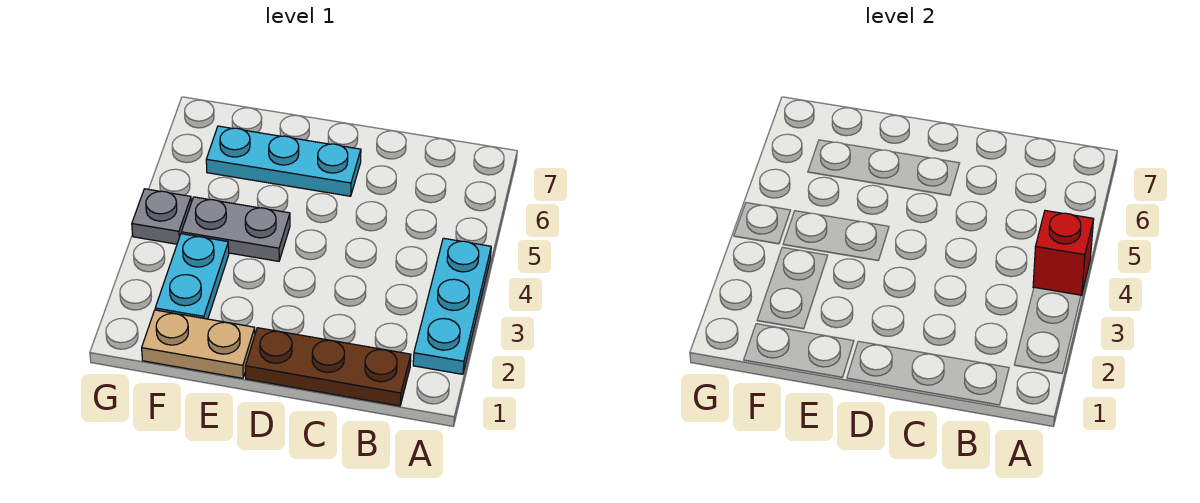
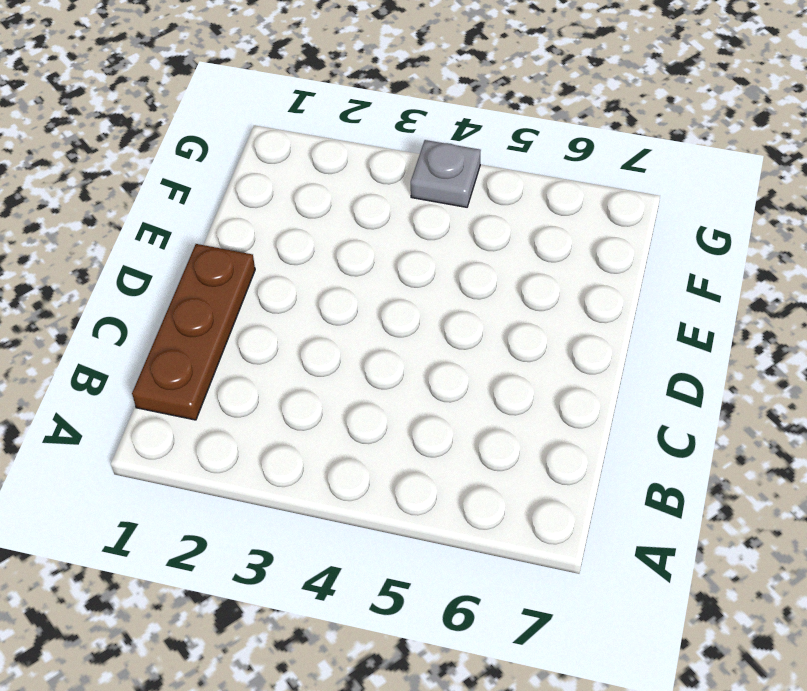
none -> cyan plate A2:A4 level 1
none -> cyan plate D6:F6 level 1

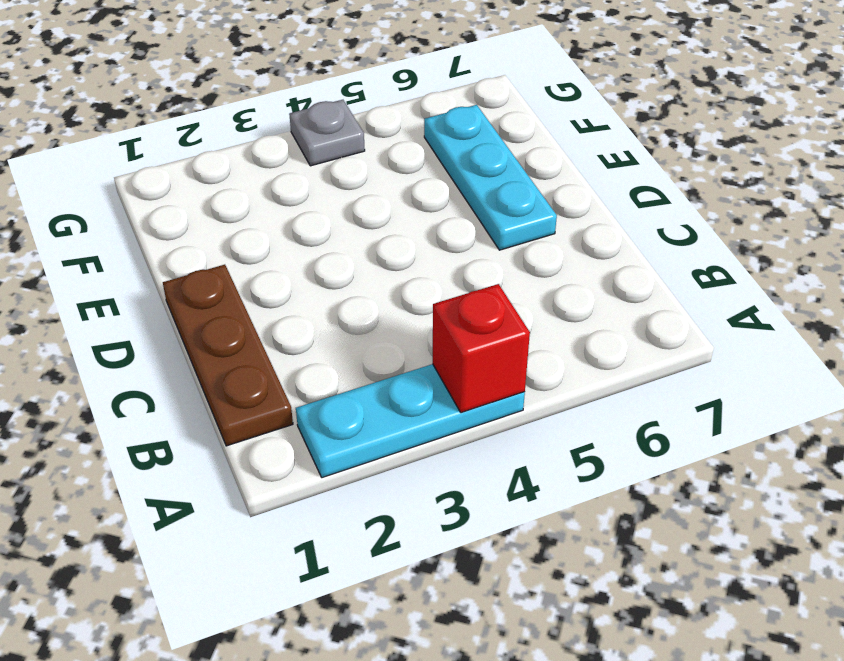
none -> tan plate E1:F1 level 1
none -> grey plate E4:F4 level 1

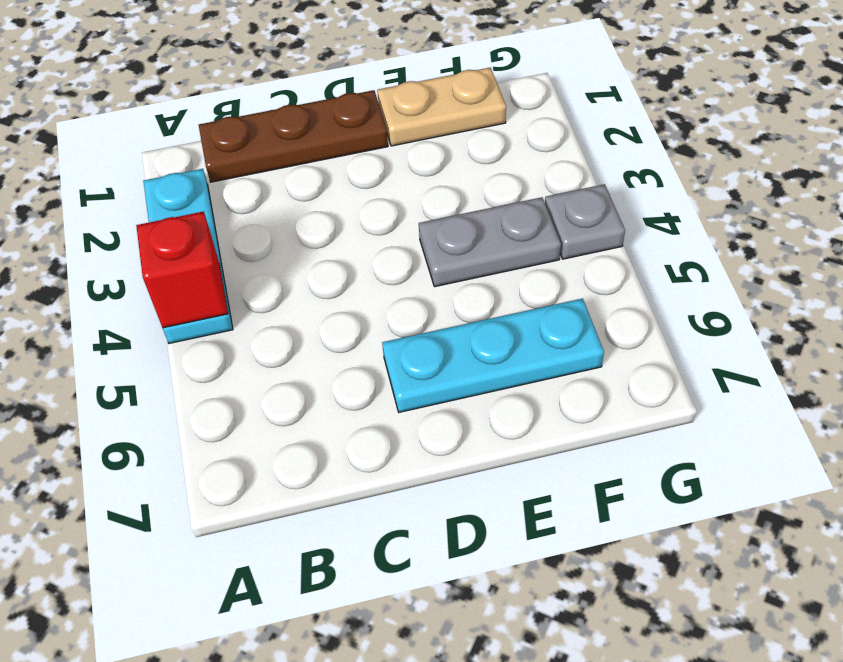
none -> cyan plate F2:F3 level 1

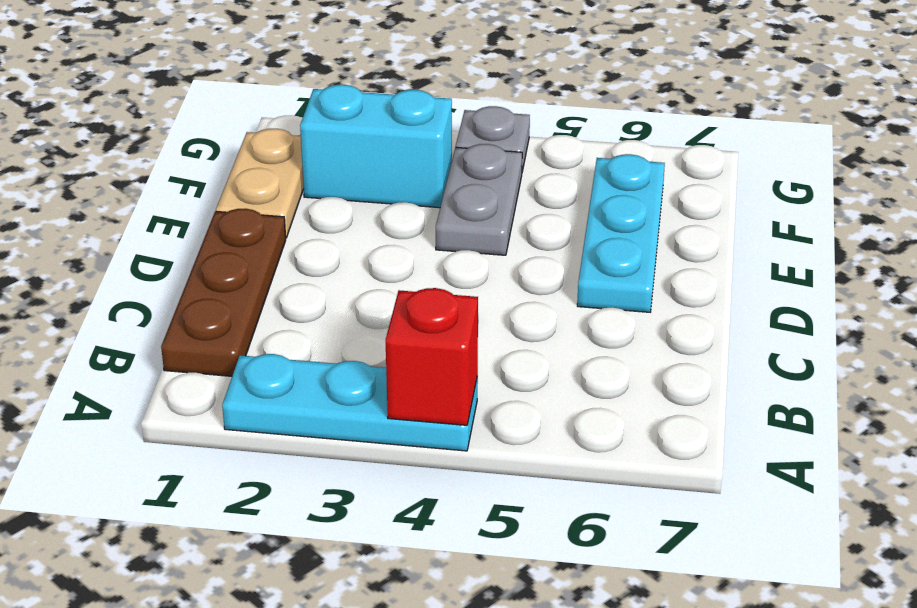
cyan brick F2:F3 level 1 -> cyan plate F2:F3 level 1

